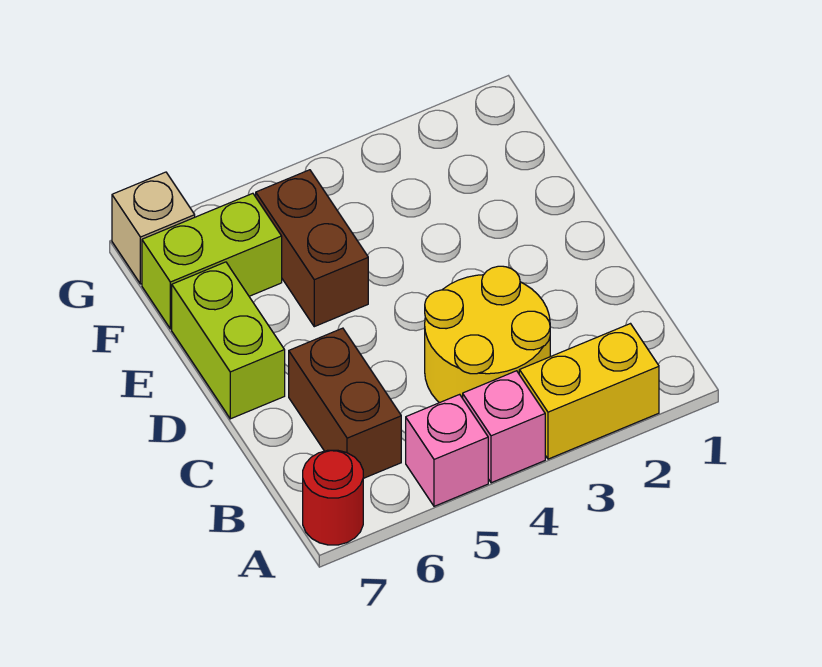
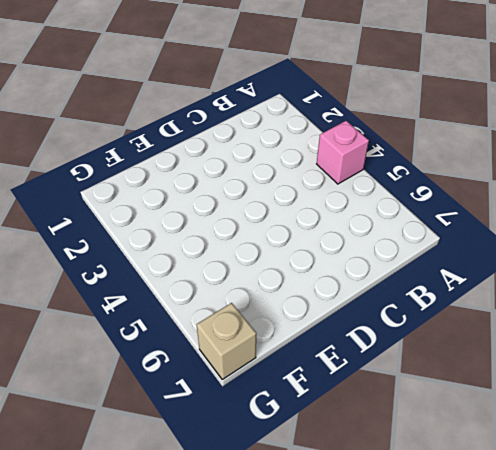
none -> yellow brick A2:A3 level 1
none -> pink brick A5 level 1

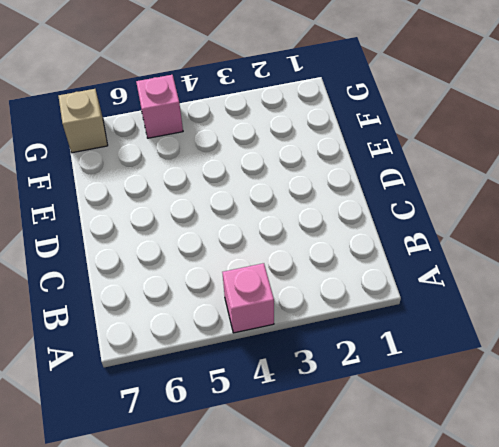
pink brick G5 level 1 -> pink brick A5 level 1
none -> yellow brick A2:A3 level 1
none -> red round brick A7 level 1

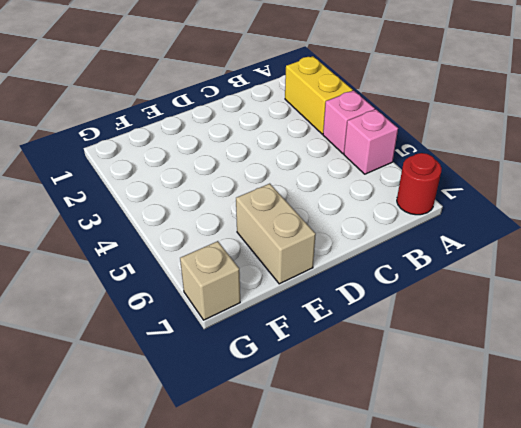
tan brick E6:E7 level 1 -> lime brick D7:E7 level 1
none -> yellow round brick B3:C4 level 1
none -> brown brick B6:C6 level 1

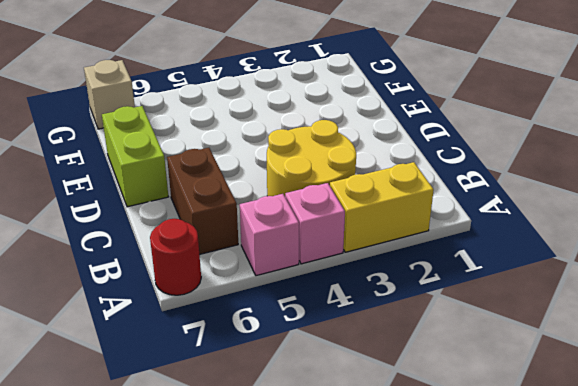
none -> brown brick E5:F5 level 1
none -> lime brick F6:F7 level 1

